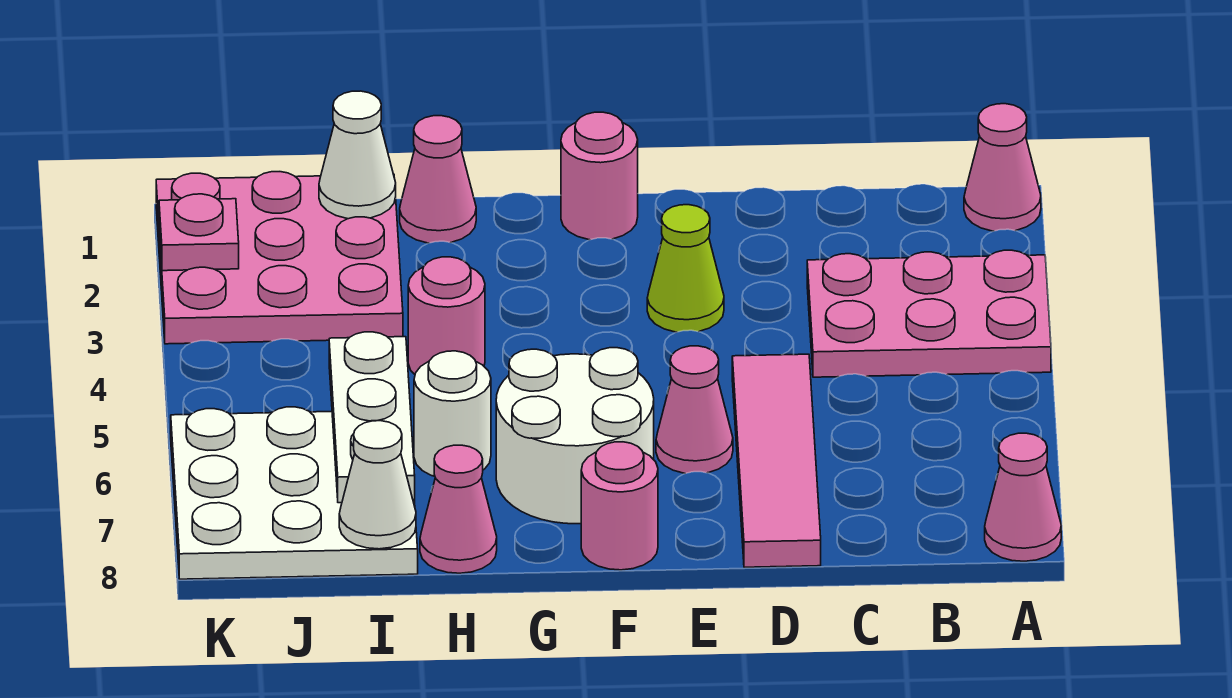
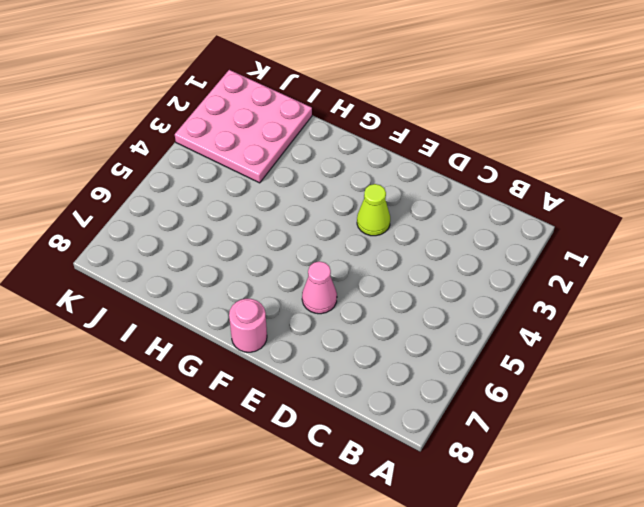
none -> pink cone A1 level 1
none -> pink plate A3:C4 level 1
none -> pink cone A8 level 1

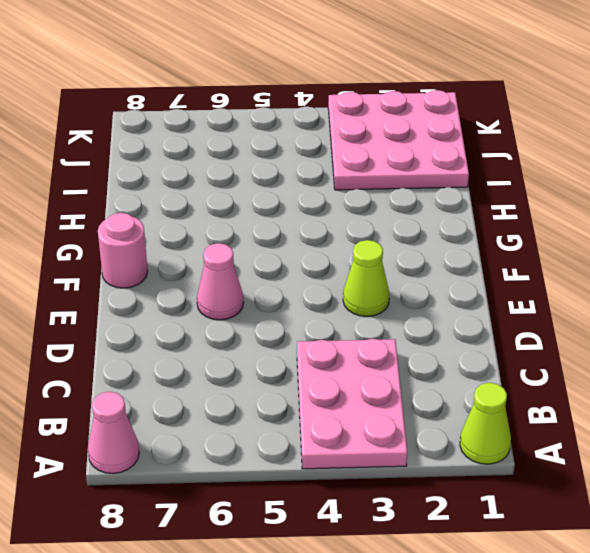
lime cone A1 level 1 -> pink cone A1 level 1
none -> pink tile D5:D8 level 1
none -> pink round brick F1 level 1
none -> white round brick F6:G7 level 1

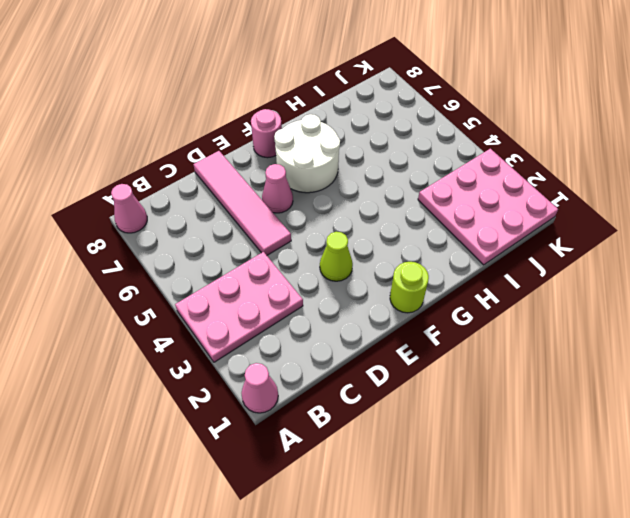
lime round brick F1 level 1 -> pink round brick F1 level 1
none -> pink cone H1 level 1
none -> pink round brick H4 level 1
none -> white round brick H6 level 1

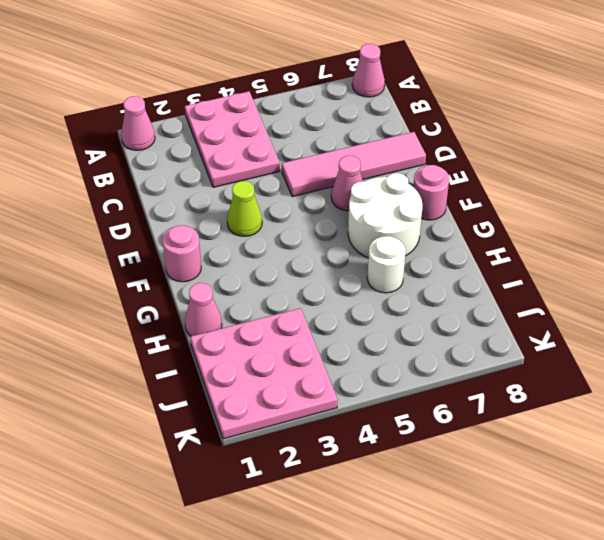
none -> pink round brick H4 level 1
none -> pink cone H8 level 1
none -> white plate I6:K8 level 1

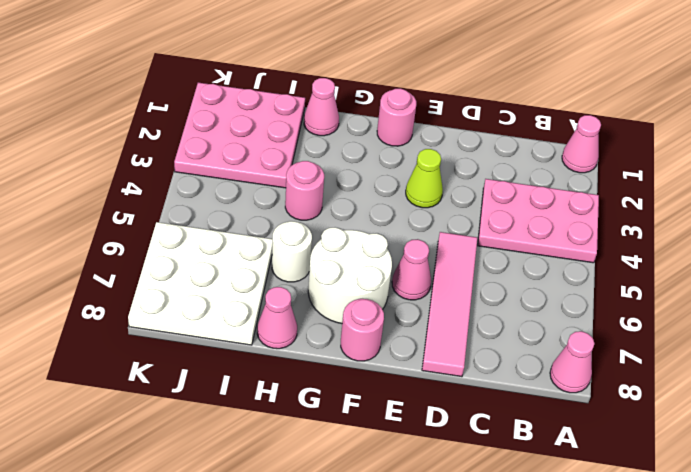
none -> white cone I1 level 2
none -> white plate I5:I7 level 2
none -> white cone I8 level 2

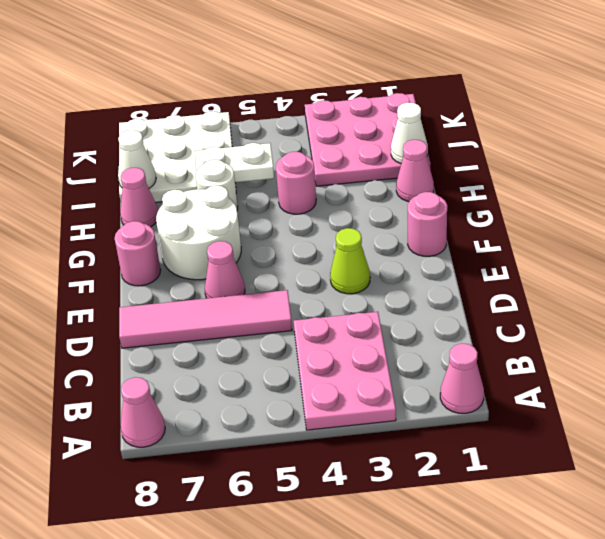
white plate I5:I6 level 2 -> white plate I5:I7 level 2
none -> pink plate K2 level 2

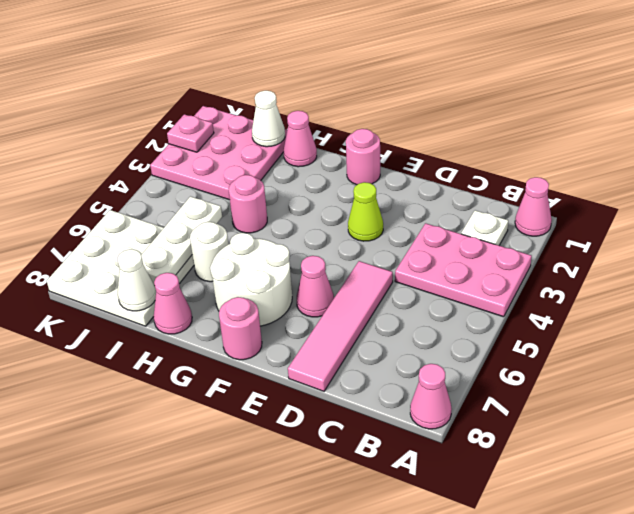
white plate B2 level 1 -> none

